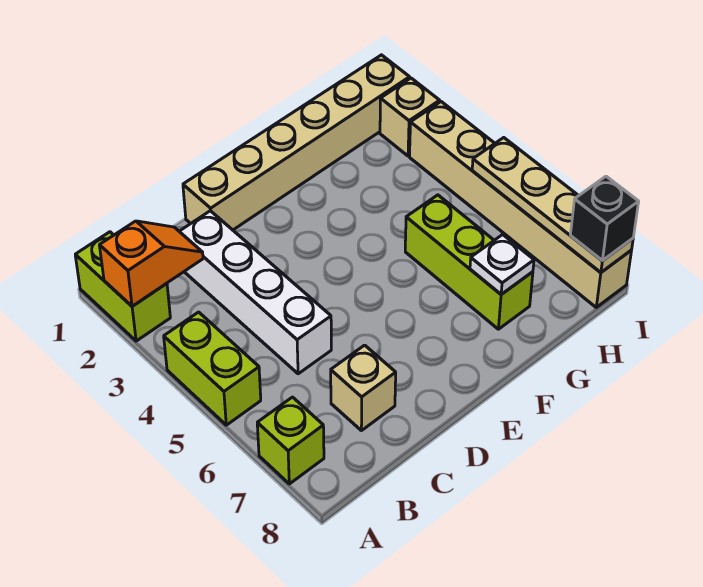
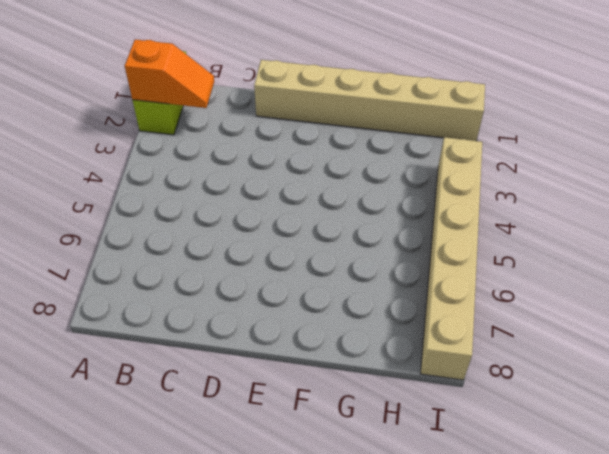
none -> lime brick A4:A5 level 1
none -> lime brick A7 level 1
none -> white brick C2:C5 level 1

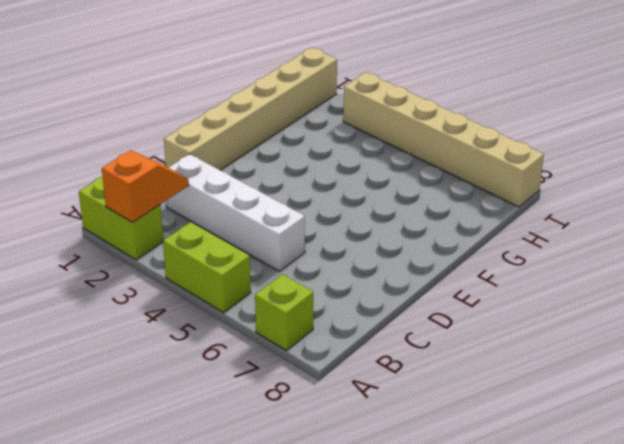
none -> tan brick C7 level 1
none -> lime brick G5:G7 level 1
none -> tan brick I2 level 1

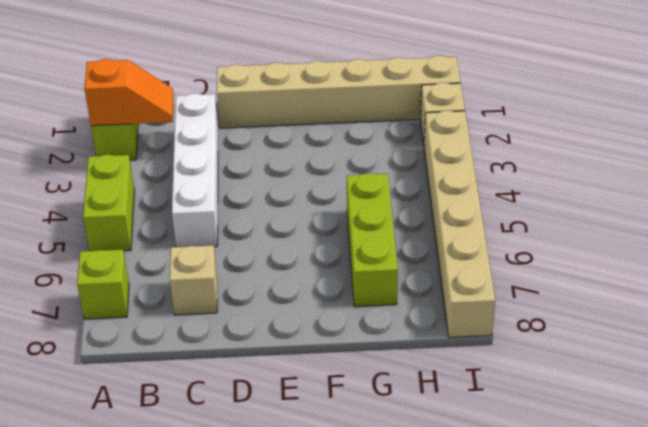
none -> white plate G7 level 2
none -> tan plate I5:I8 level 2
none -> black brick I8 level 3

